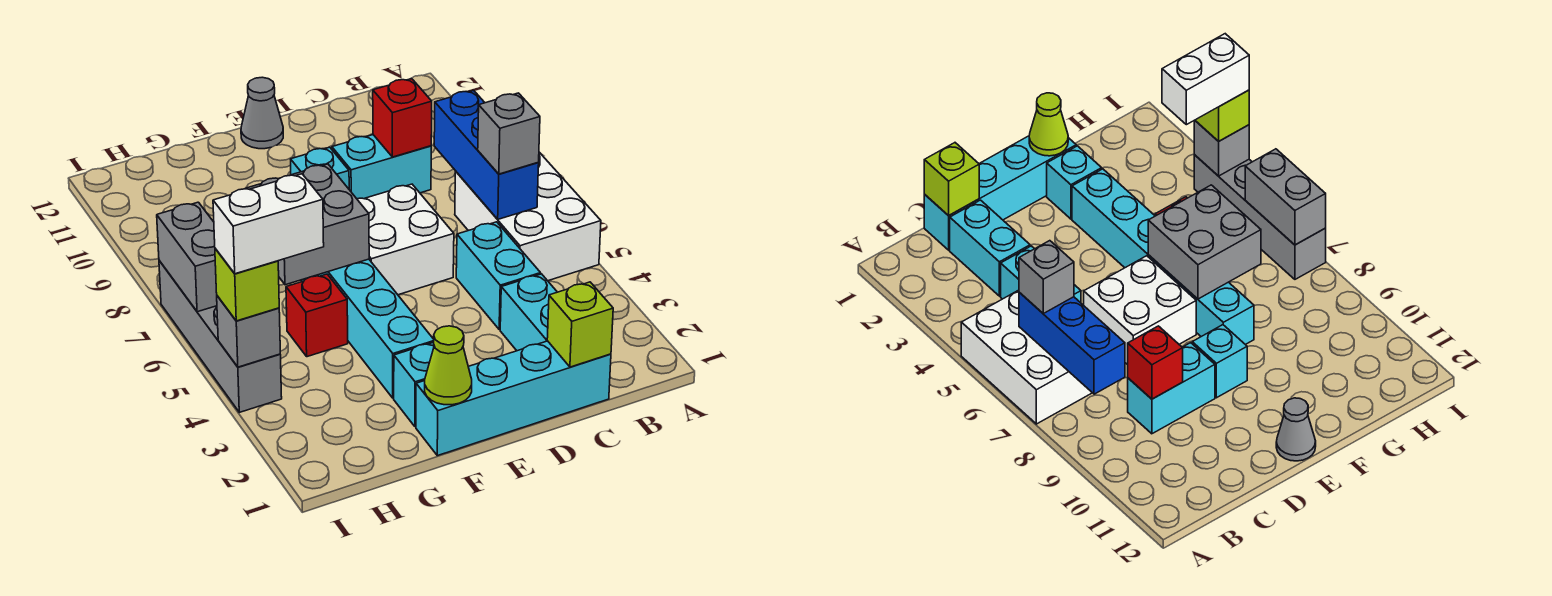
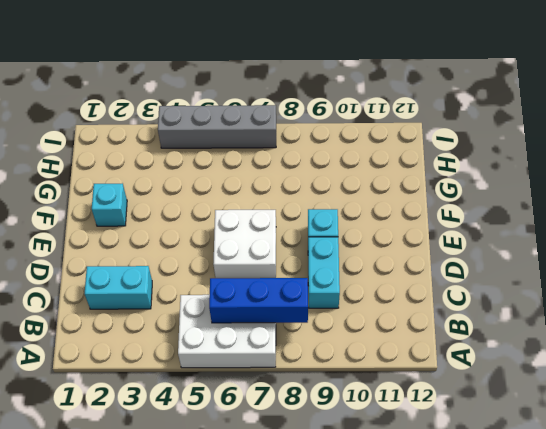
none -> cyan brick C1:F1 level 1
none -> cyan brick C4:C5 level 1
none -> grey cone E12 level 1

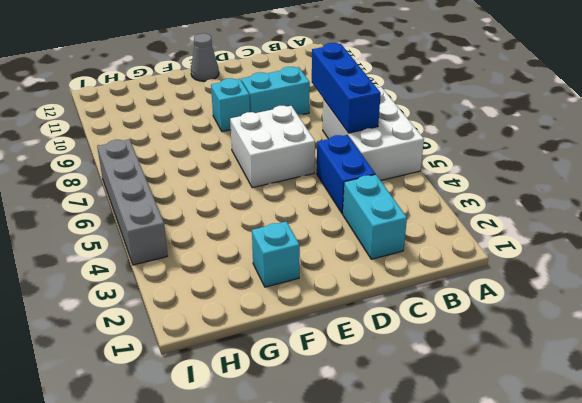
blue brick C4:C5 level 1 -> cyan brick C4:C5 level 1
none -> cyan brick C1:F1 level 1
none -> cyan brick F3:F8 level 1
none -> red brick G5 level 1

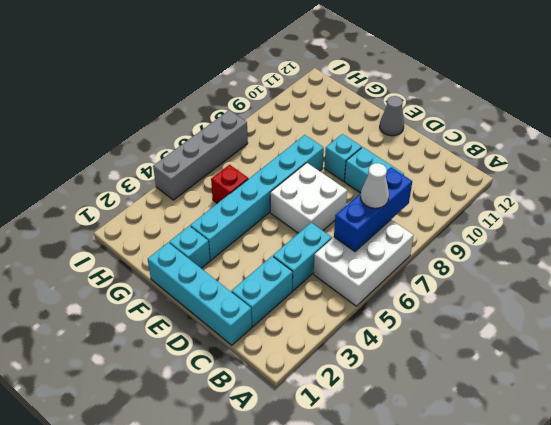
white cone B7 level 3 -> none
none -> lime brick C1 level 2
none -> red brick C9 level 2
none -> lime cone F1 level 2

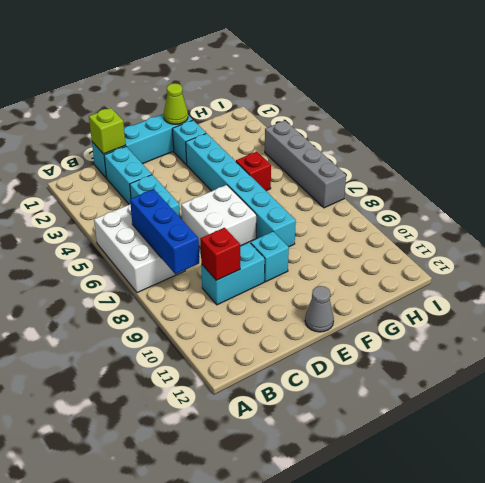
none -> grey brick F6:G7 level 2
none -> grey brick I4 level 2
none -> grey brick I6:I7 level 2

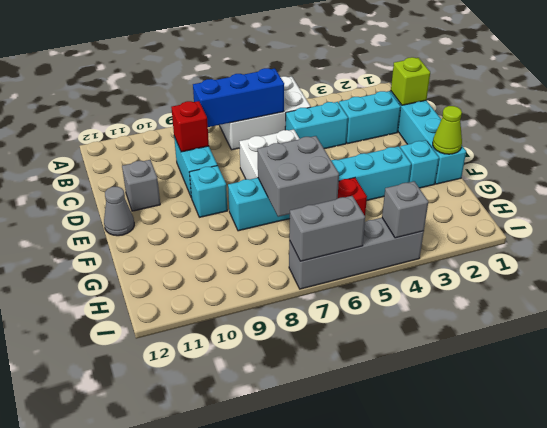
grey brick D11 level 1 -> grey brick B6 level 3
none -> lime brick I4 level 3
none -> white brick H4:I4 level 4

